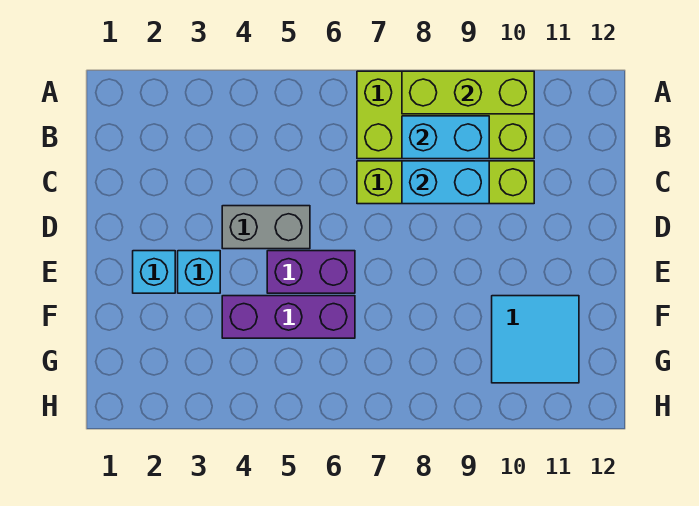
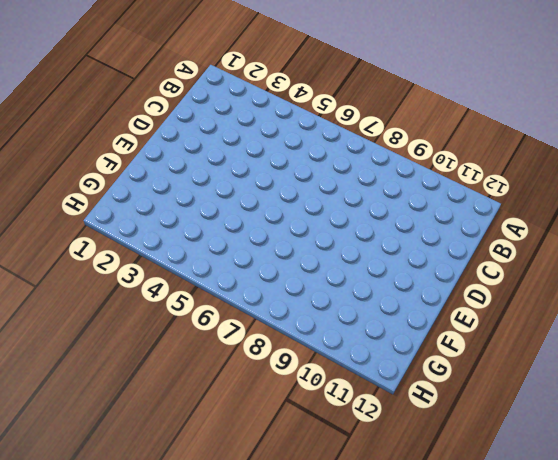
none -> lime brick A7:B10 level 1
none -> lime brick C7:C10 level 1

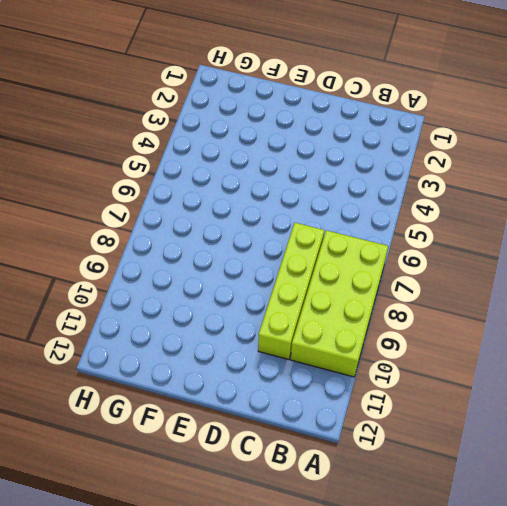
none -> grey brick D4:D5 level 1
none -> cyan brick E2 level 1

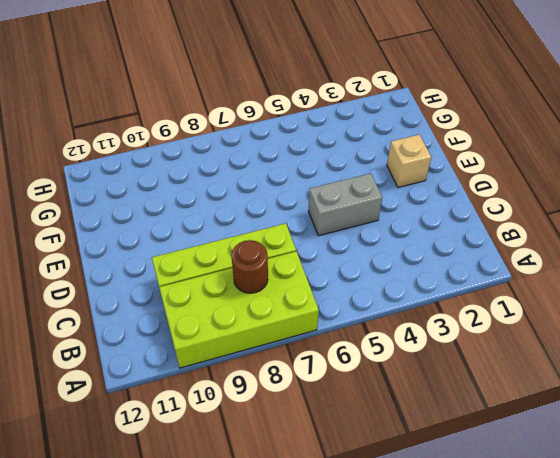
brown round brick B8 level 2 -> cyan brick B8:B9 level 2
tan brick E2 level 1 -> cyan brick E2 level 1
none -> cyan brick E3 level 1
none -> purple brick E5:E6 level 1

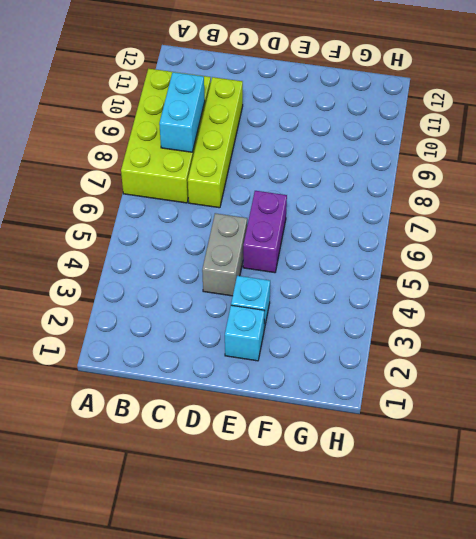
none -> purple brick F4:F6 level 1
none -> cyan tile F10:G11 level 1

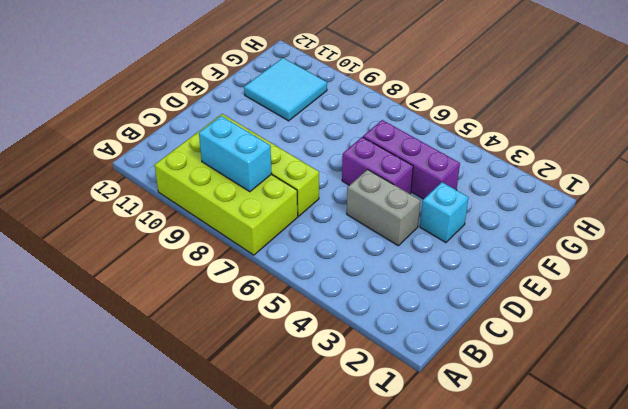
none -> cyan brick E2 level 1
none -> lime brick A8:A10 level 2

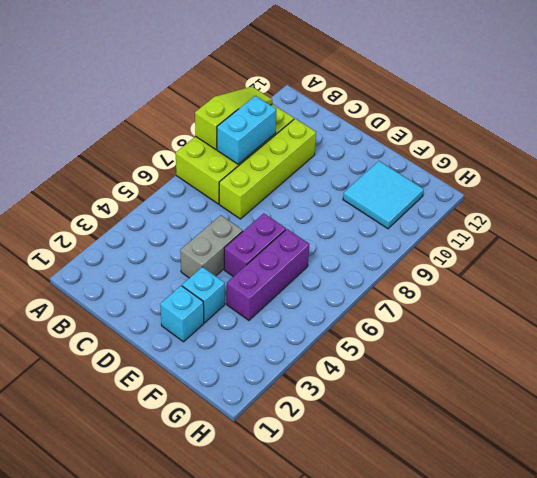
lime slope A8:A10 level 2 top 8 -> lime brick A8:A10 level 2
none -> cyan brick C8:C9 level 2

